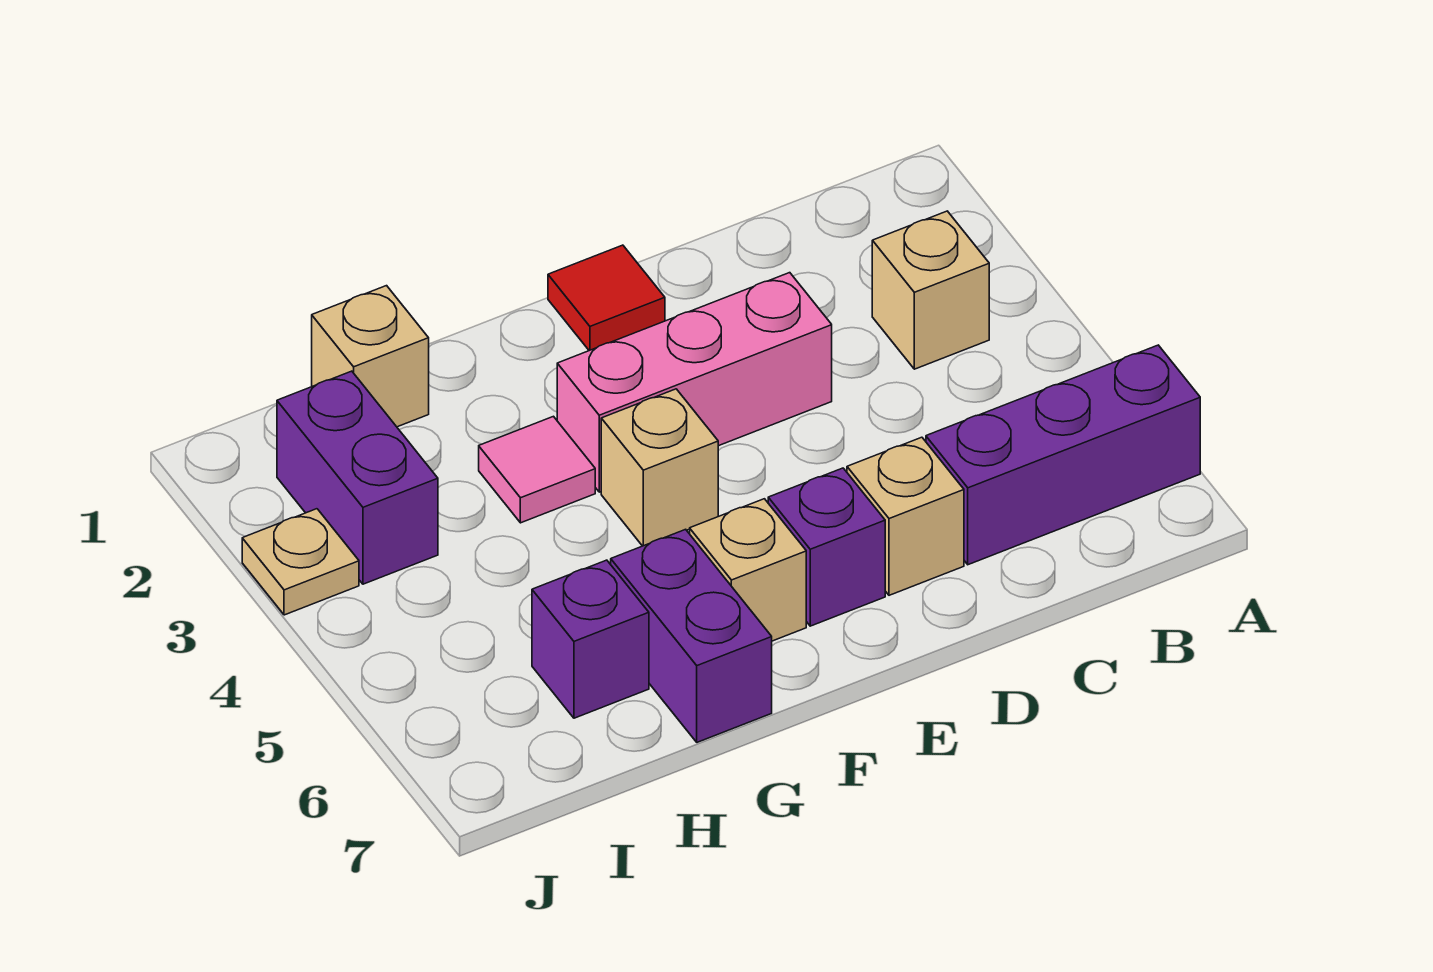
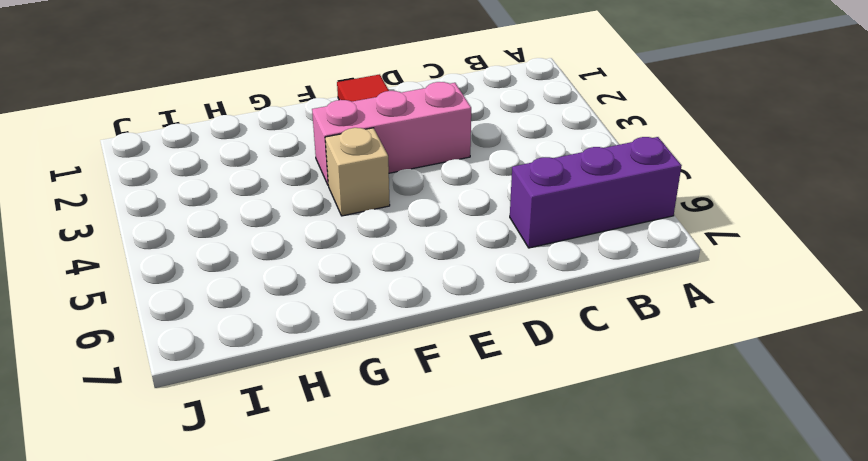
none -> tan brick B3 level 1
none -> tan brick D6 level 1
none -> purple brick E6 level 1

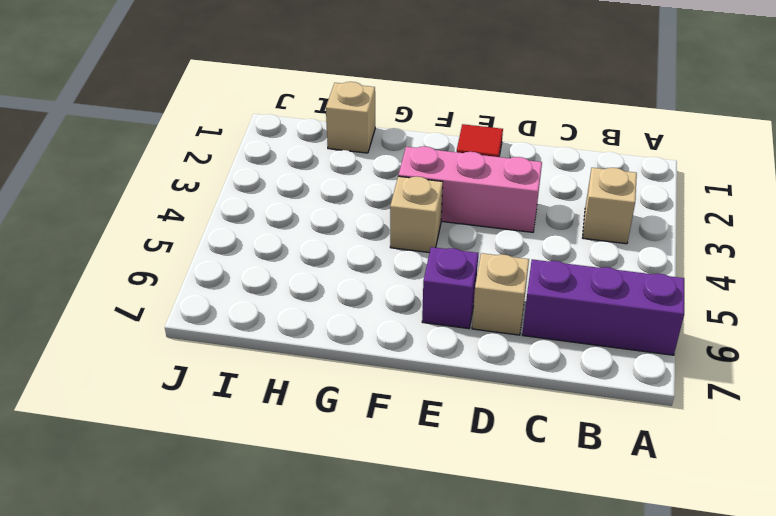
none -> tan brick F6 level 1
none -> pink tile G3 level 1
none -> purple brick G6:G7 level 1

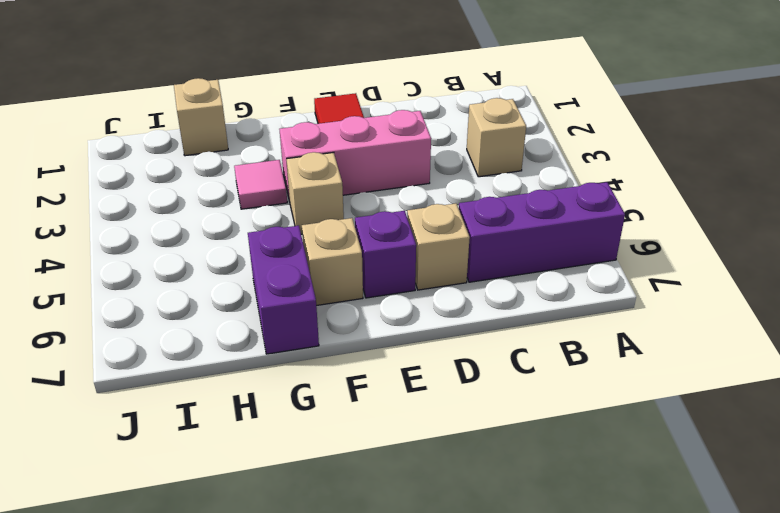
none -> purple brick H6 level 1
none -> purple brick I2:I3 level 1
none -> tan plate J3 level 1

